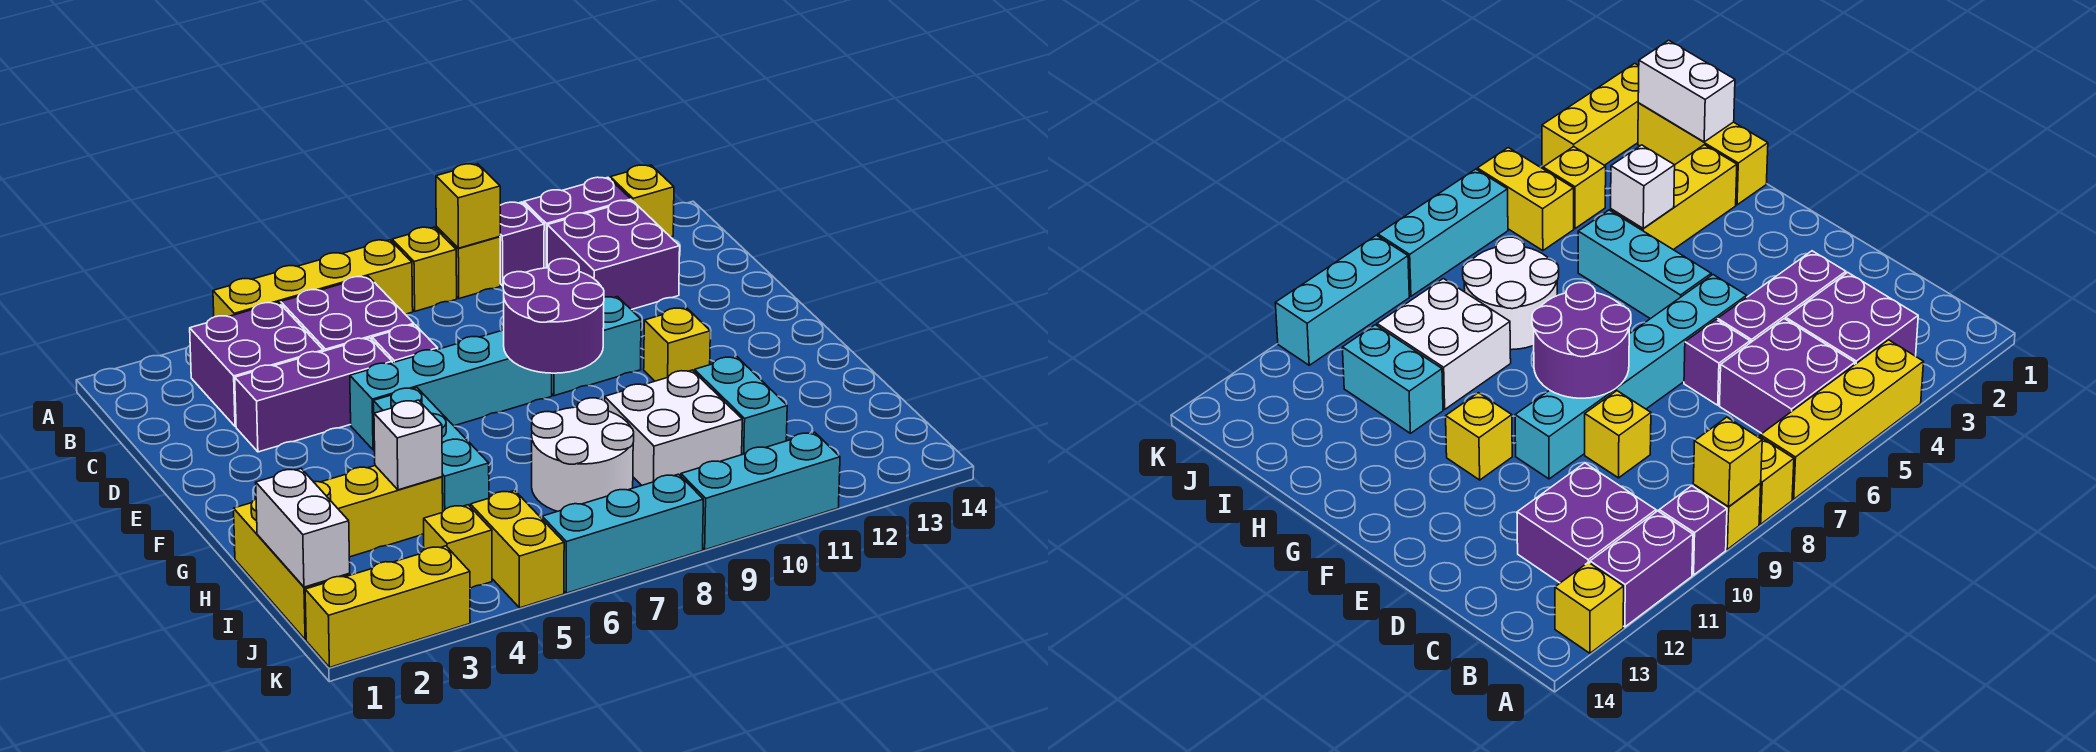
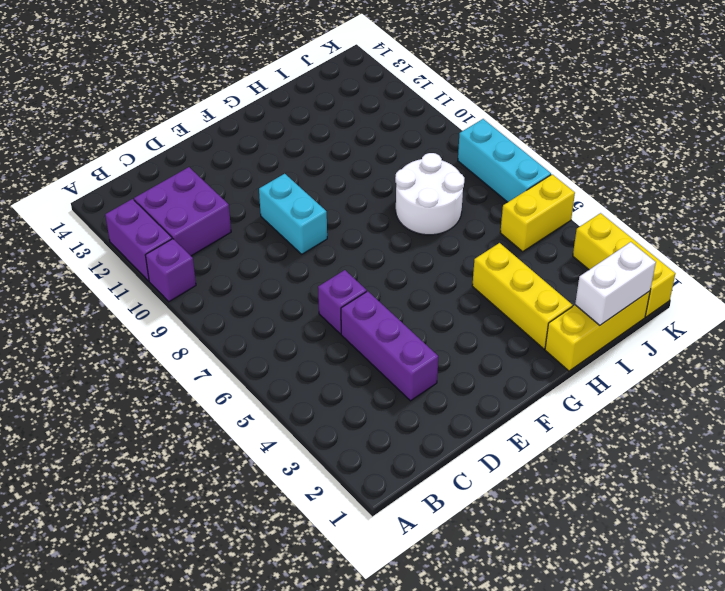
none -> yellow brick A4:A7 level 1
none -> yellow brick A8 level 1
none -> yellow brick A9 level 1
none -> yellow brick A13 level 1

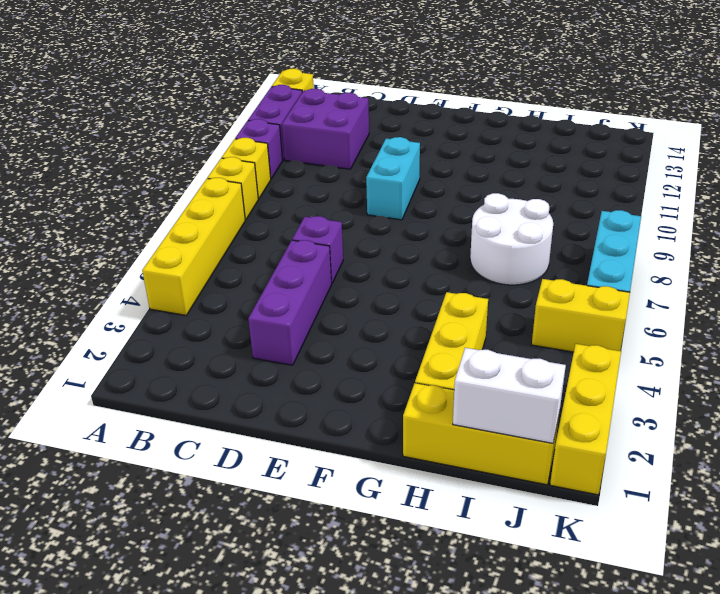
none -> purple brick B3:C4 level 1
none -> purple brick B5:C6 level 1
none -> yellow brick D9 level 1
none -> cyan brick E5:E8 level 1

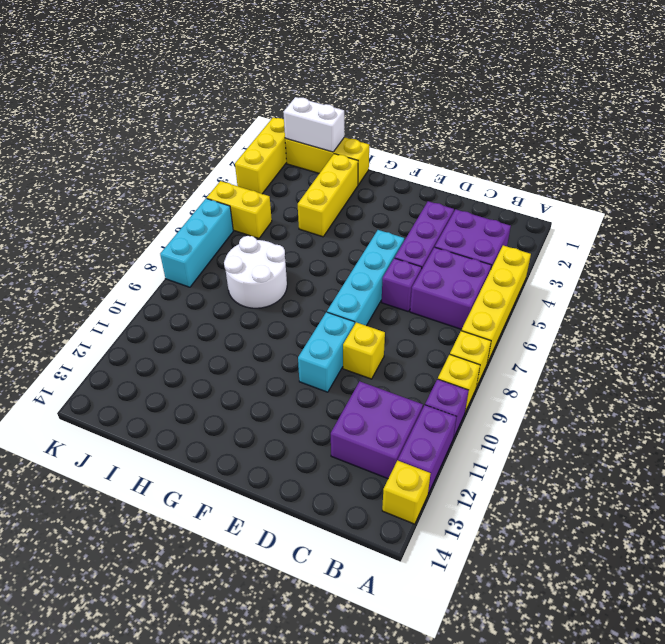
none -> cyan brick F5:H5 level 1
none -> yellow brick F11 level 1
none -> white brick H9:I10 level 1
none -> cyan brick H11:I11 level 1

